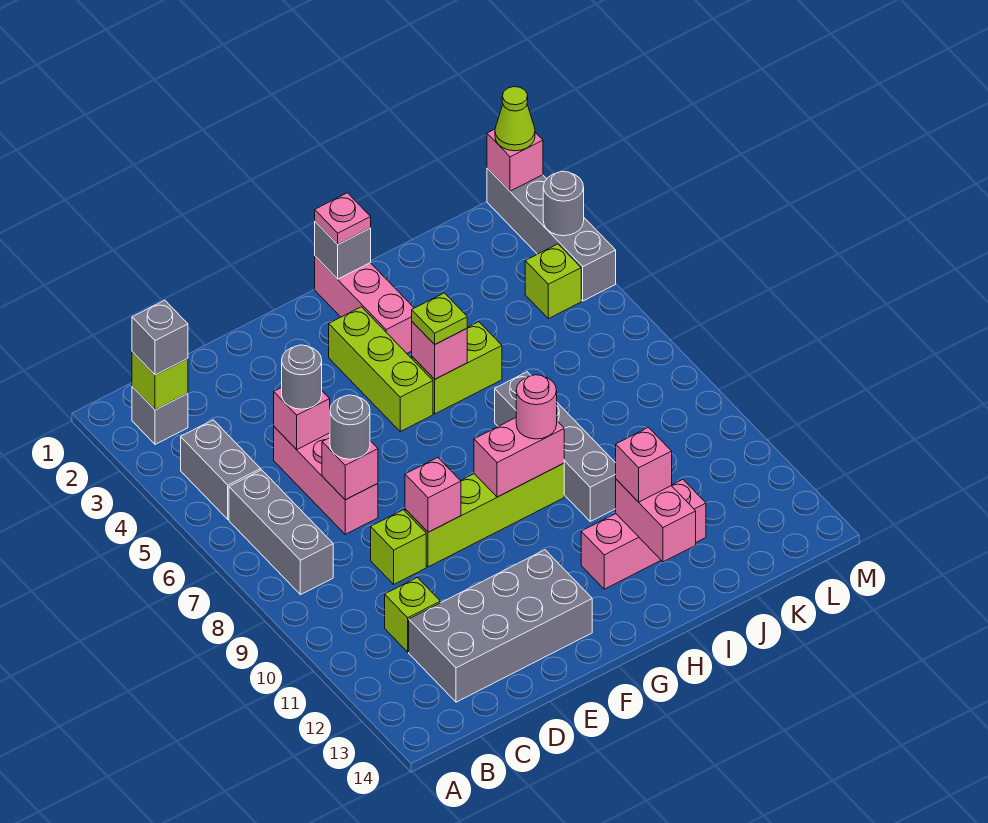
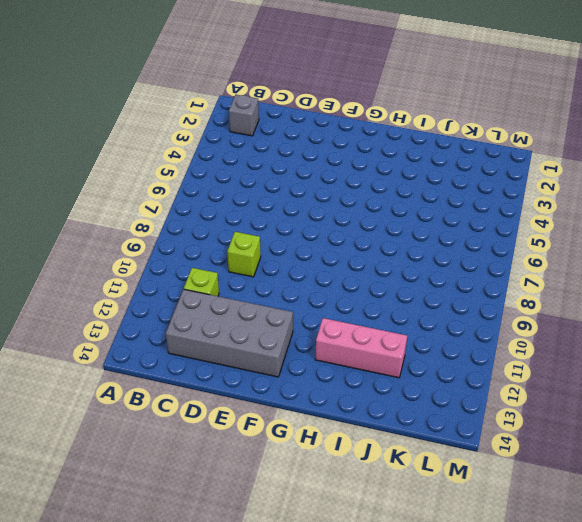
none -> grey brick B4:B5 level 1
none -> grey brick B6:B8 level 1
none -> pink brick D5:D7 level 1
none -> lime brick E9:H9 level 1

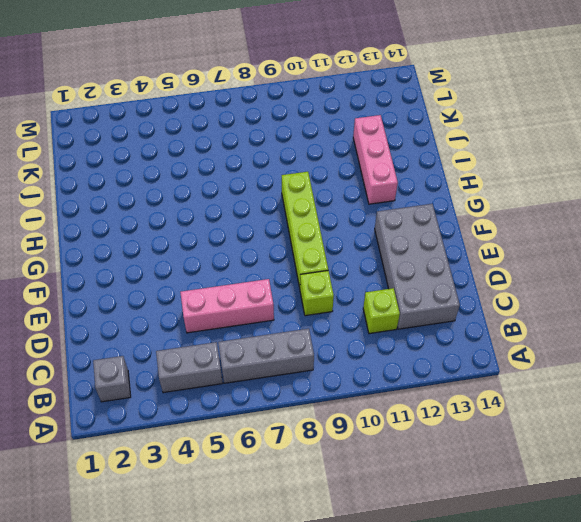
none -> lime brick G3:G5 level 1
none -> pink brick H1:H3 level 1
none -> lime brick H5:I5 level 1
none -> grey brick I7:I10 level 1

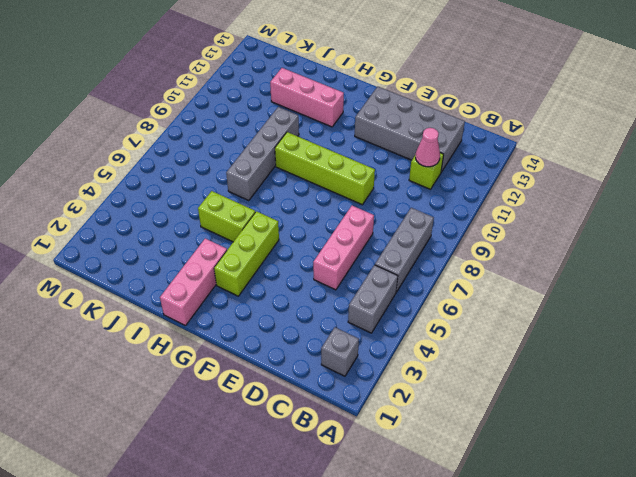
pink cone C11 level 2 -> none
none -> lime brick D9 level 1
none -> lime brick L4 level 1
none -> grey brick M1:M4 level 1
none -> lime brick B2 level 2

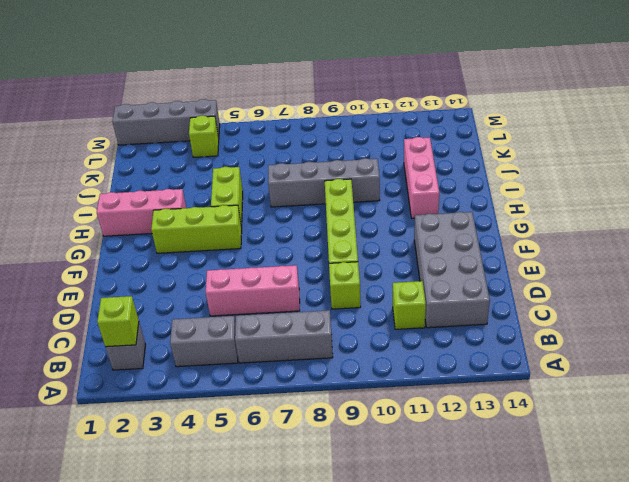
none -> pink brick D5 level 2
none -> pink brick D7 level 2
none -> pink brick E9 level 2
none -> pink brick G9:H9 level 2

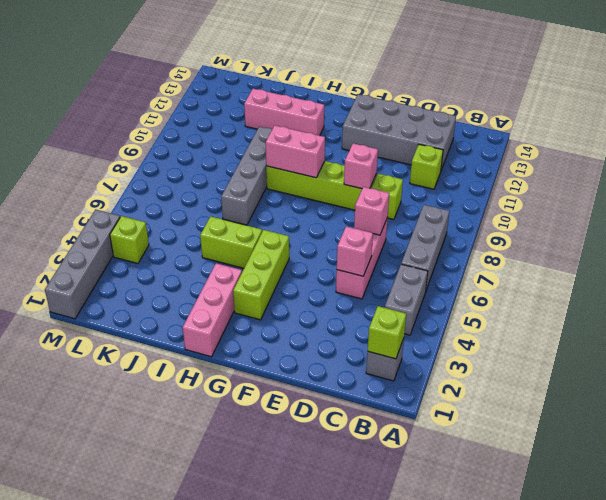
none -> grey brick H1 level 2
none -> pink brick H5 level 2
none -> pink brick I12:I13 level 2
none -> pink brick M1 level 2

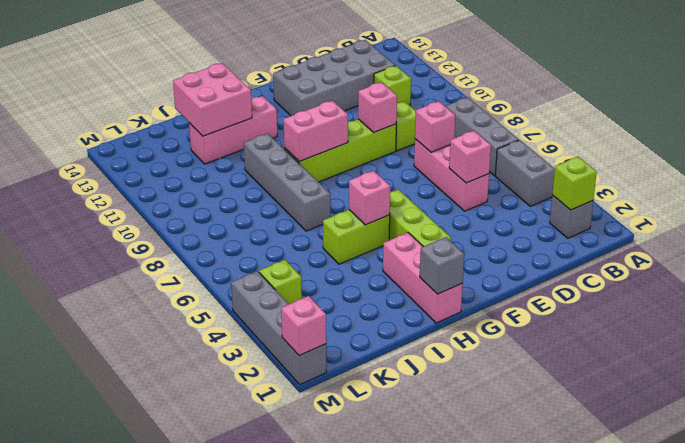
pink brick I12:J13 level 2 -> pink brick I12:I13 level 2
none -> grey round brick M3 level 2
none -> grey brick B2 level 3
none -> grey round brick D5 level 3
none -> grey round brick D7 level 3

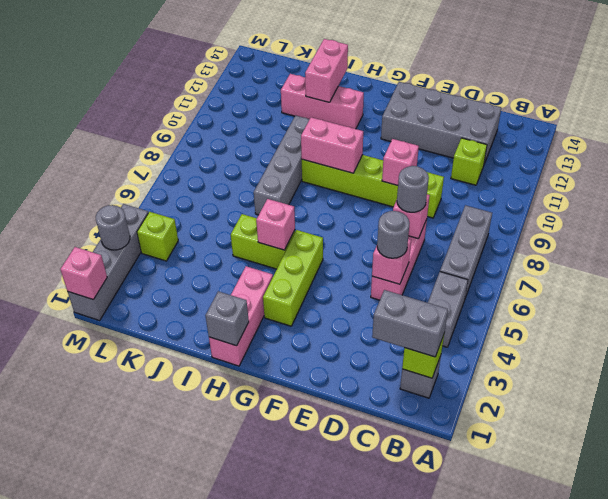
grey brick B2:C2 level 3 -> grey brick B2 level 3
none -> pink plate H1 level 3
none -> lime plate H5 level 3
none -> pink round brick H9 level 3
none -> pink brick I12 level 3

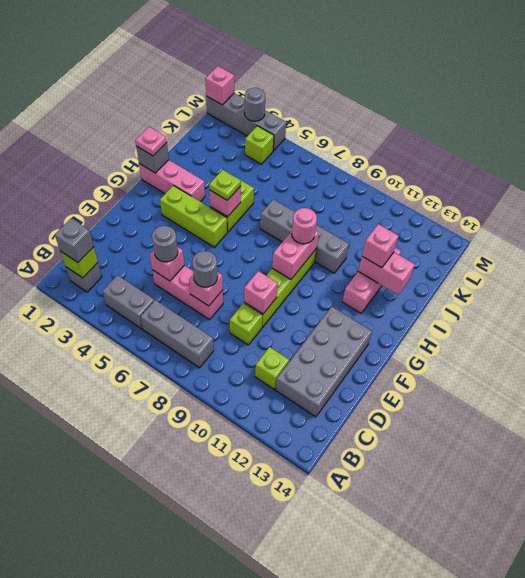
none -> lime cone M1 level 3

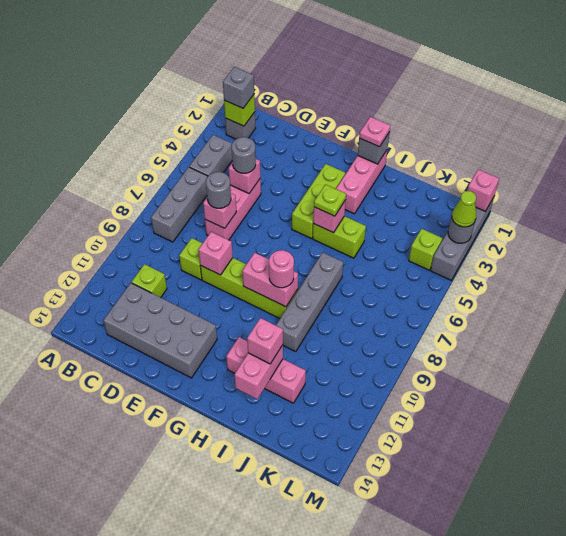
lime cone M3 level 3 -> lime cone M1 level 3

